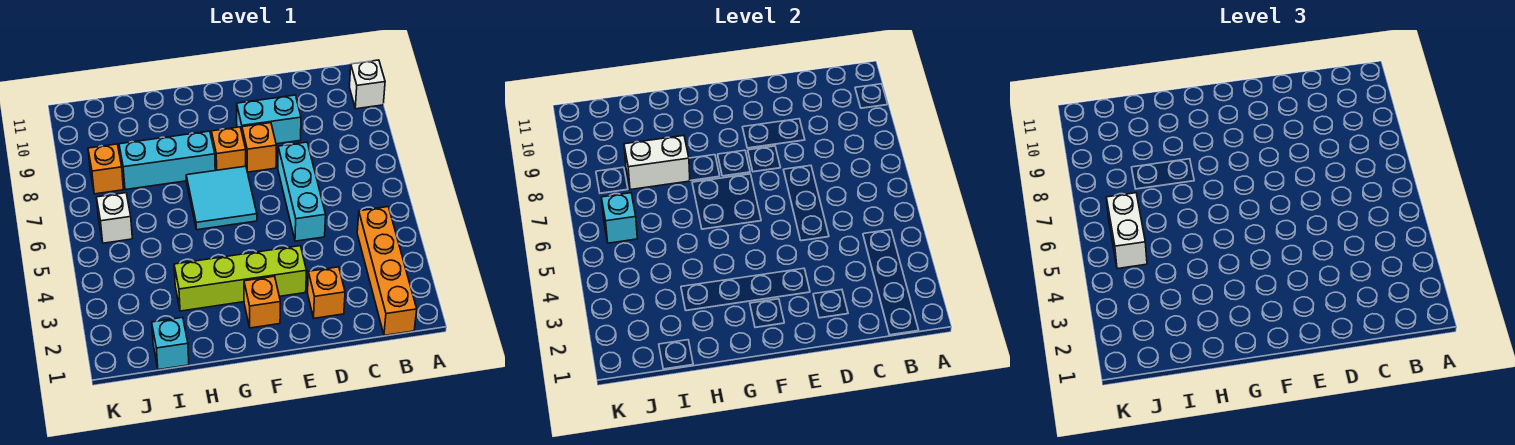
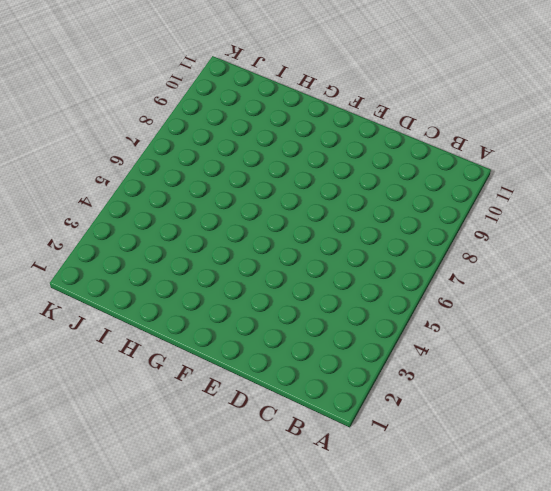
none -> white brick A10 level 1
none -> orange brick B1:B4 level 1
none -> orange brick D2 level 1

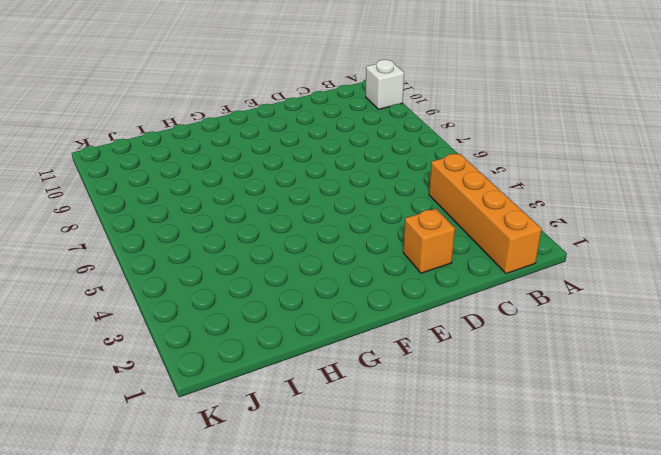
none -> cyan brick D5:D7 level 1
none -> cyan brick D9:E9 level 1
none -> lime brick E3:H3 level 1

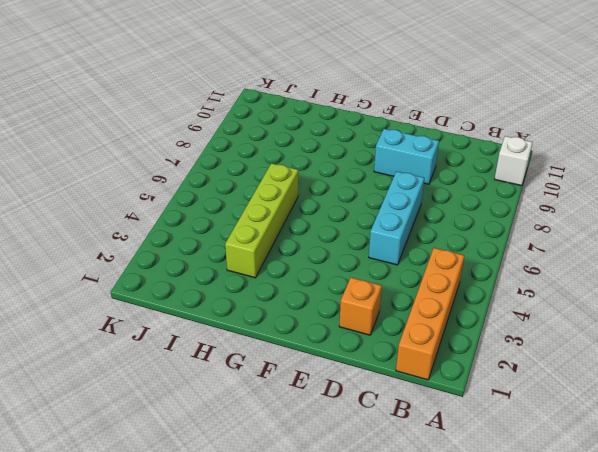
lime brick H3:H6 level 1 -> lime brick E3:H3 level 1
none -> orange brick E8 level 1
none -> orange brick F2 level 1
none -> cyan tile F6:G7 level 1

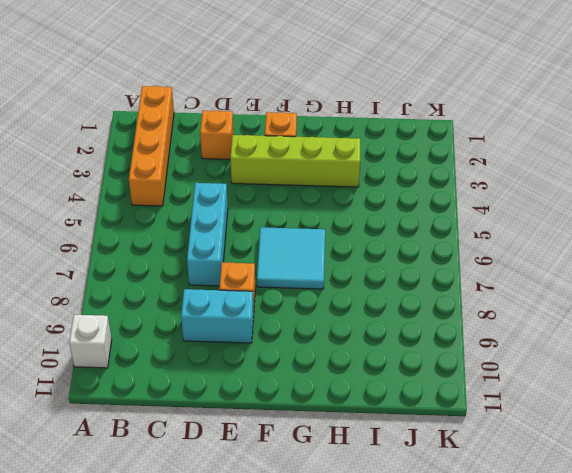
none -> orange brick F8 level 1
none -> cyan brick G8:I8 level 1
none -> cyan brick I1 level 1

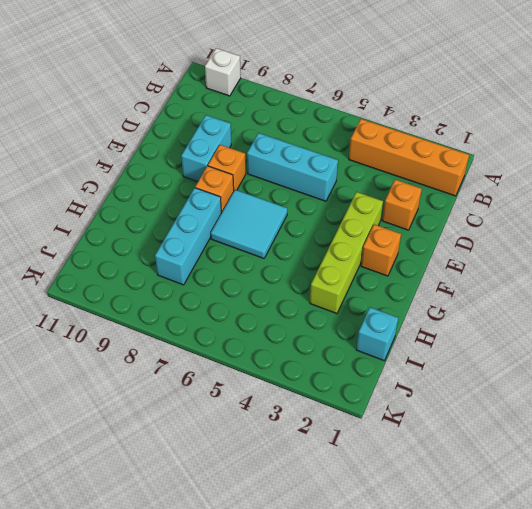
none -> white brick J6 level 1
none -> orange brick J8 level 1
none -> white brick H8:I8 level 2

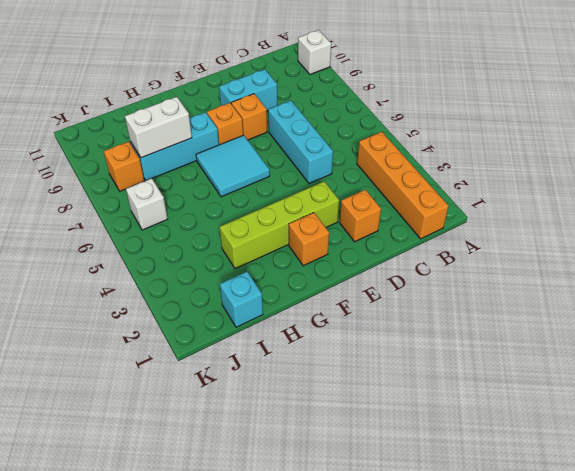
none -> cyan brick J6 level 2
none -> white brick J5:J6 level 3

